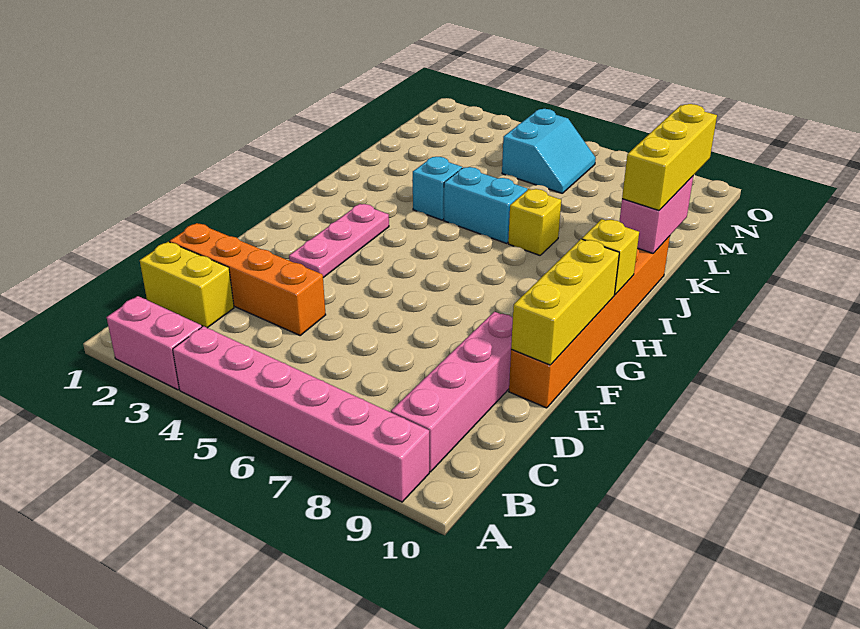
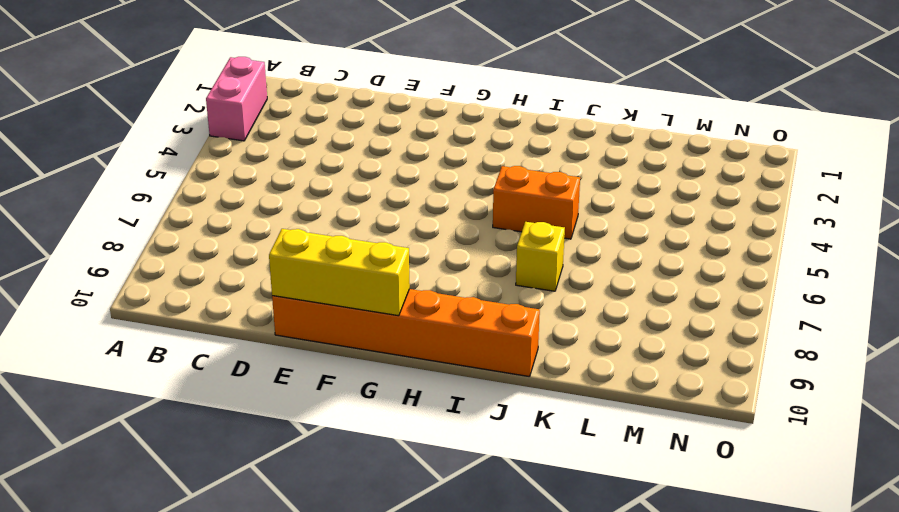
orange brick I5:J5 level 1 -> cyan brick J5:J6 level 1
none -> pink brick A4:A9 level 1
none -> pink brick B9:E9 level 1
none -> yellow brick C1:C2 level 1

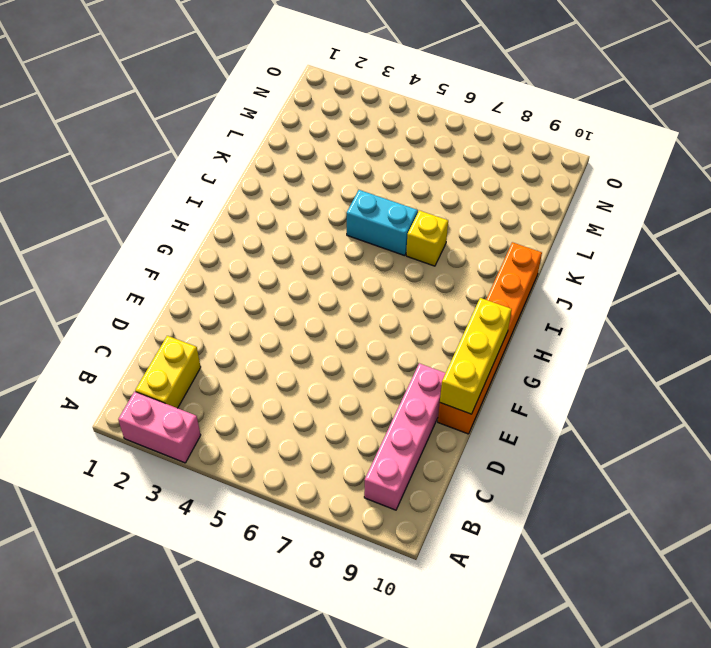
yellow brick B2:C2 level 1 -> yellow brick C1:C2 level 1
none -> pink brick A4:A9 level 1
none -> orange brick D1:D4 level 1
none -> pink plate F3:H3 level 1

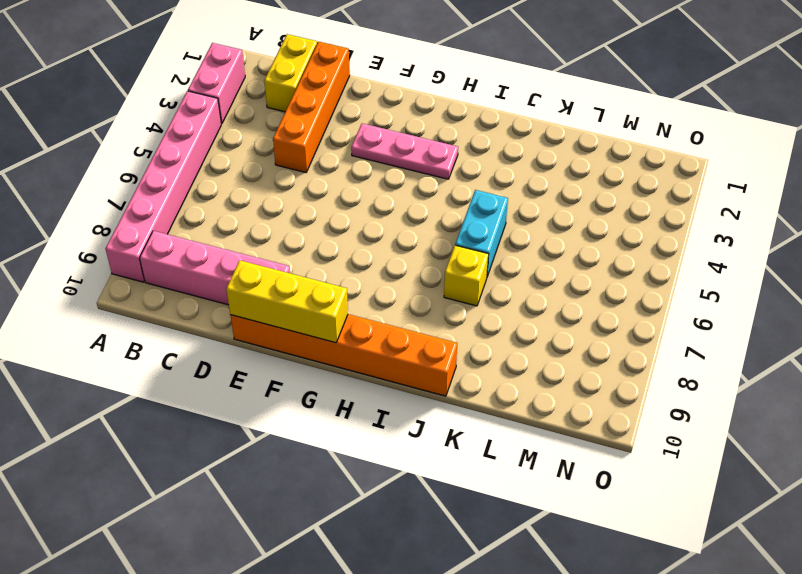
none -> cyan brick J4 level 1
none -> cyan slope M5:N6 level 1 top 5
none -> yellow brick H10 level 2

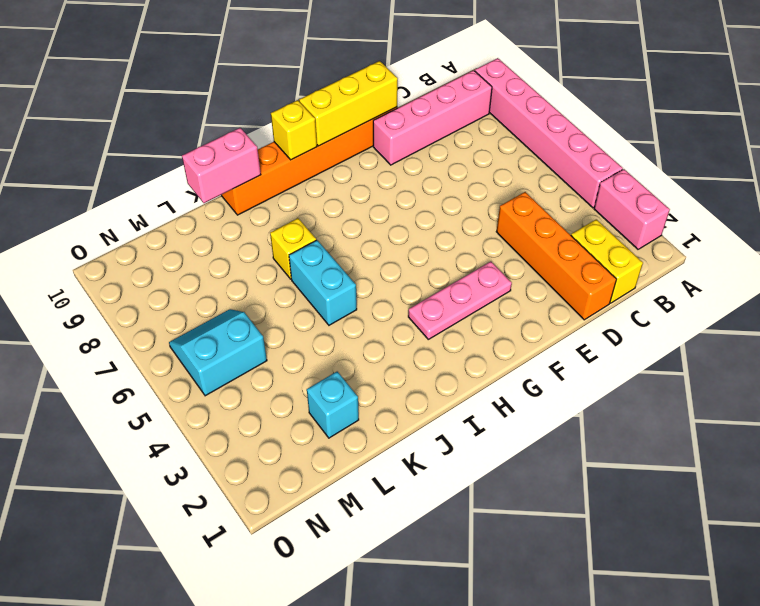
cyan brick L2 level 1 -> cyan brick J4 level 1
none -> yellow brick J10:L10 level 3

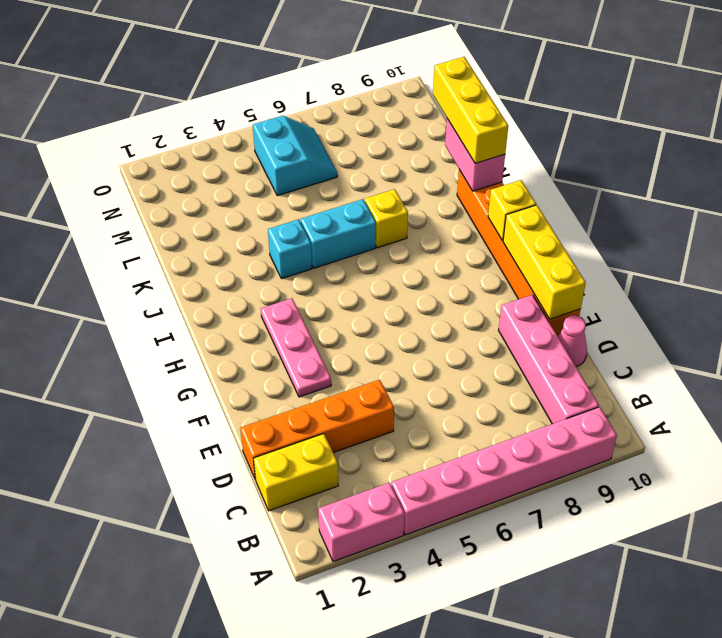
pink cone D10 level 1 -> none

